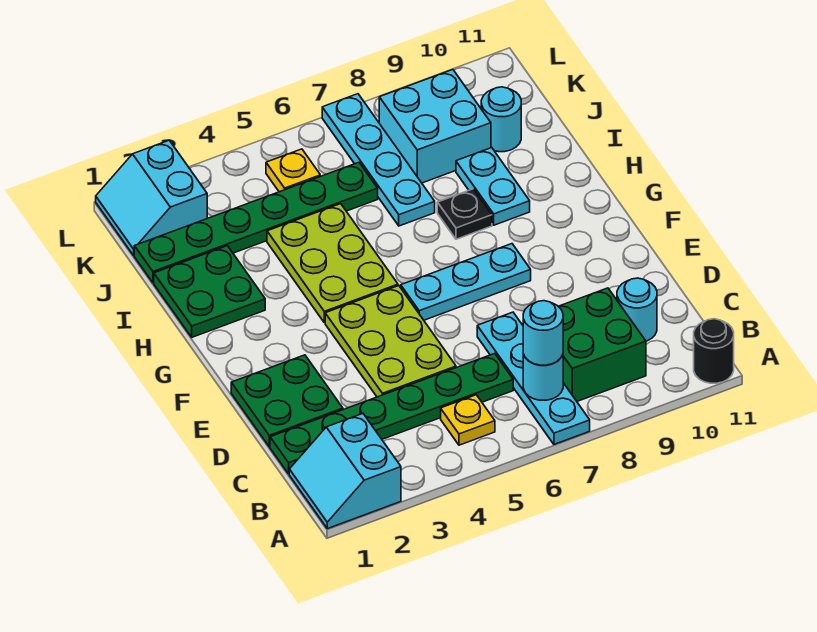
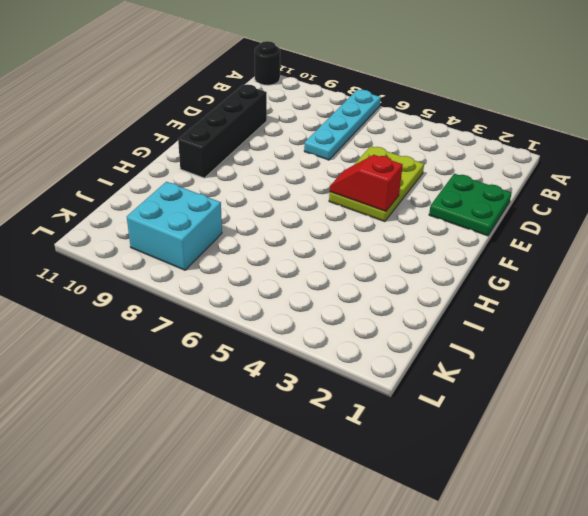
black brick D10:G10 level 1 -> none
red slope F4:F5 level 2 top 4 -> none
none -> cyan slope A1:B2 level 1 top 2
none -> yellow plate B5 level 1
none -> green brick B8:C9 level 1

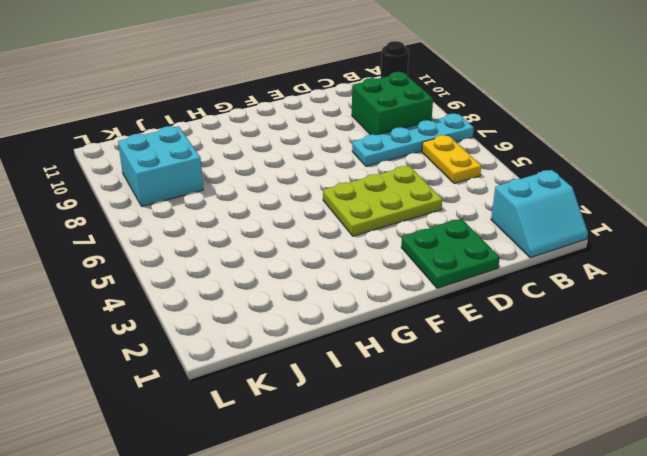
yellow plate B5:B6 level 1 -> yellow plate B5 level 1
none -> green plate C1:C6 level 1
none -> cyan round brick C10 level 1
none -> cyan plate F6:F8 level 1

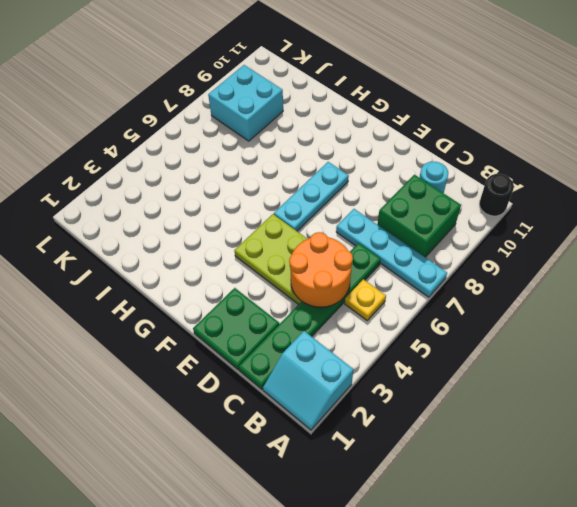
orange round brick C4:D5 level 2 -> none
none -> lime plate G4:I5 level 1
none -> green plate H1:I2 level 1
none -> black plate H8 level 1

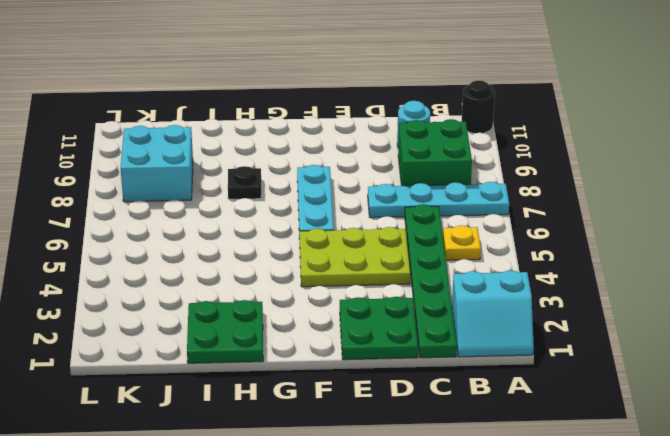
none -> lime plate G4:I5 level 1
none -> cyan plate H9:I9 level 1
none -> cyan plate I7:L7 level 1

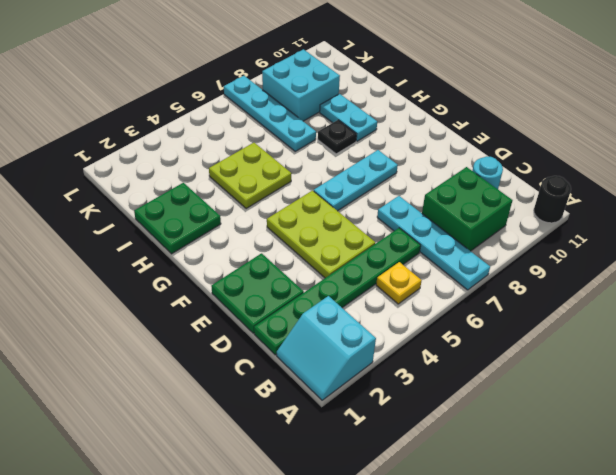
lime plate H4:I5 level 1 -> lime plate G4:I5 level 1
none -> green plate J1:J6 level 1
none -> cyan round brick J10 level 1
none -> cyan slope K1:L2 level 1 top 2

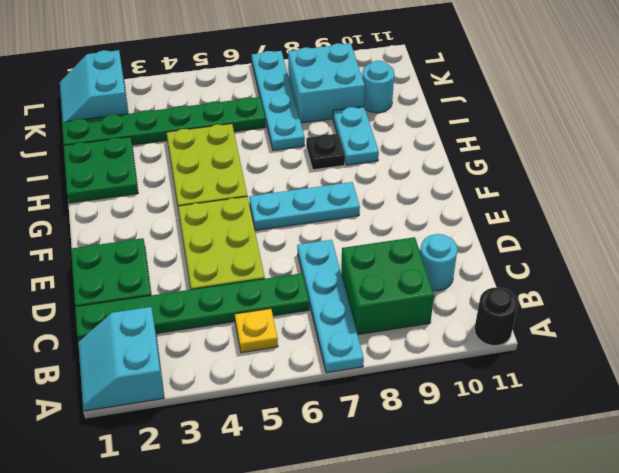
none -> yellow plate K5 level 1
none -> cyan round brick B7 level 2
none -> cyan round brick B7 level 3

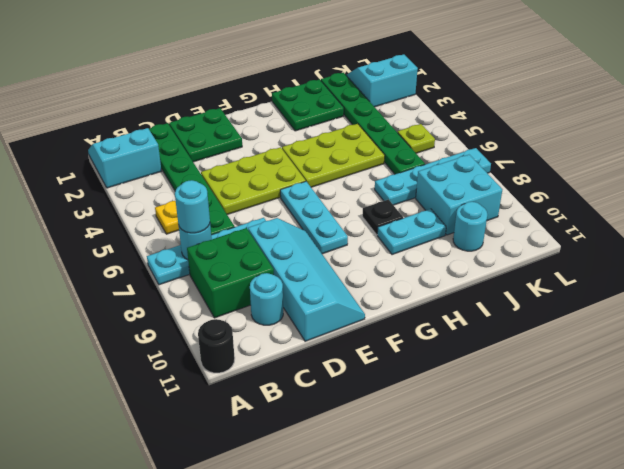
cyan slope D8:E11 level 1 top D -> none
lime plate K5 level 1 -> yellow plate K5 level 1

